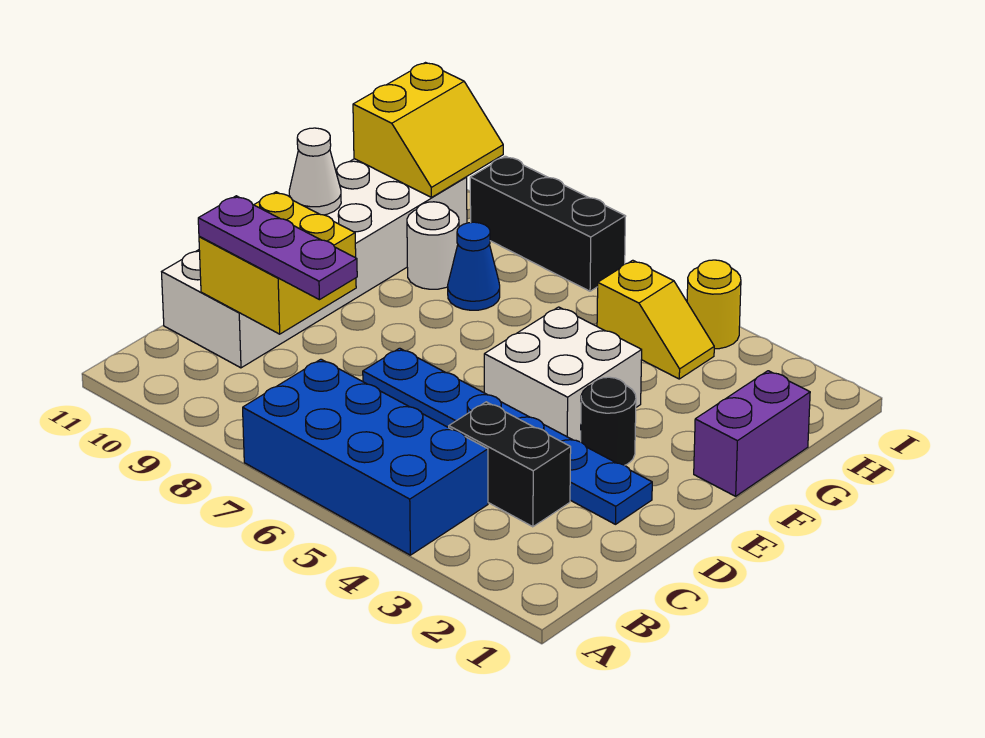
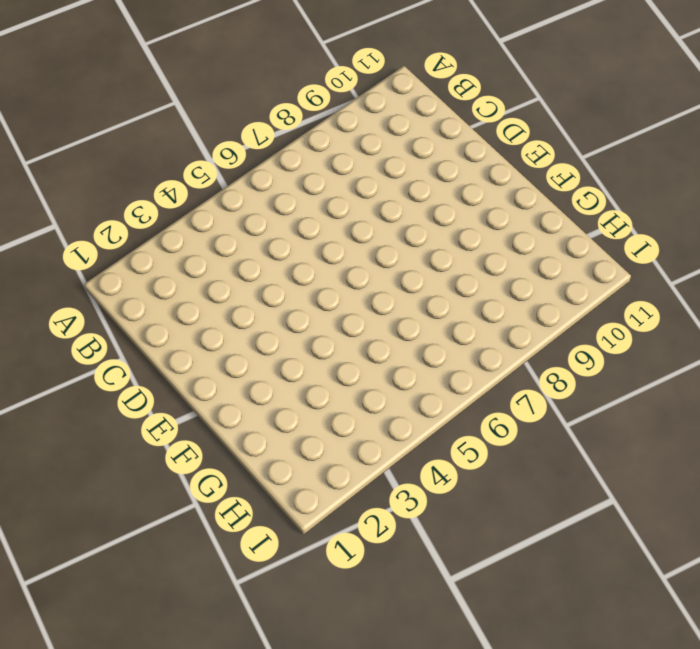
none -> blue brick A4:B7 level 1
none -> black brick C3:C4 level 1
none -> white brick C10:H11 level 1

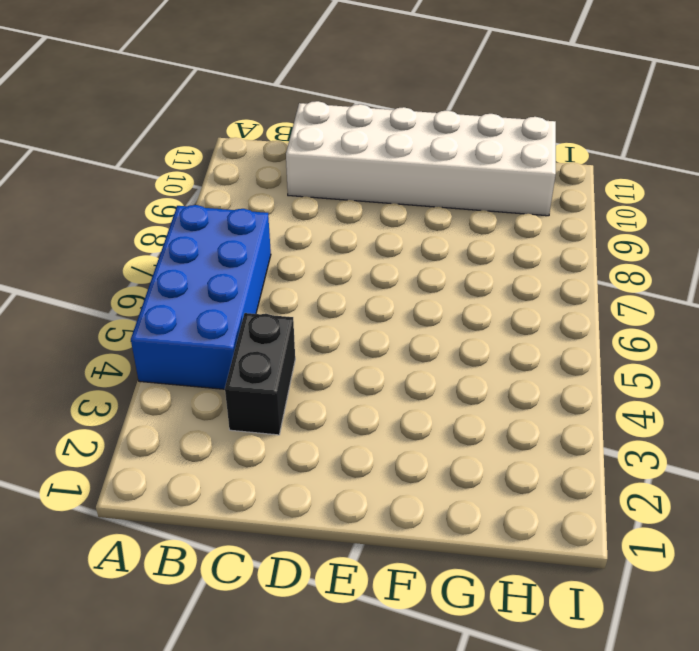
none -> blue plate D2:D7 level 1
none -> black round brick E3 level 1
none -> white brick E4:F5 level 1

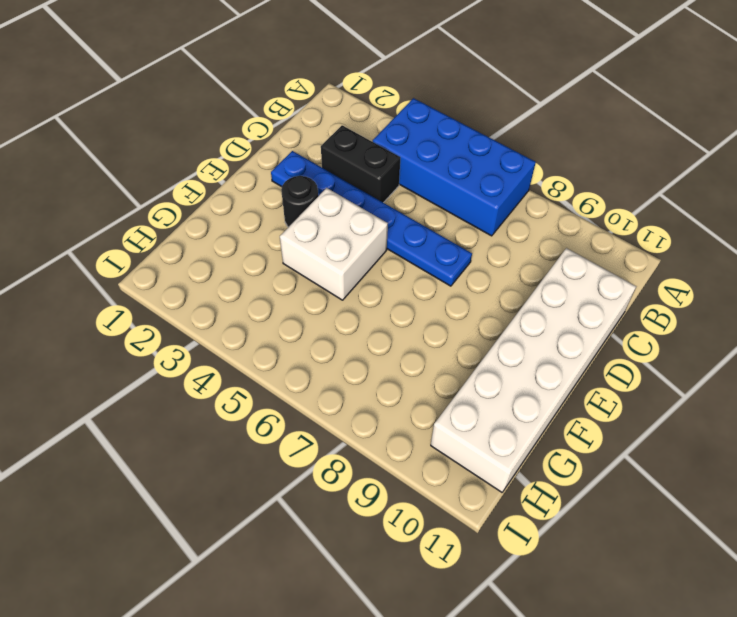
none -> purple brick F1:G1 level 1
none -> blue cone G8 level 1
none -> white round brick G9 level 1

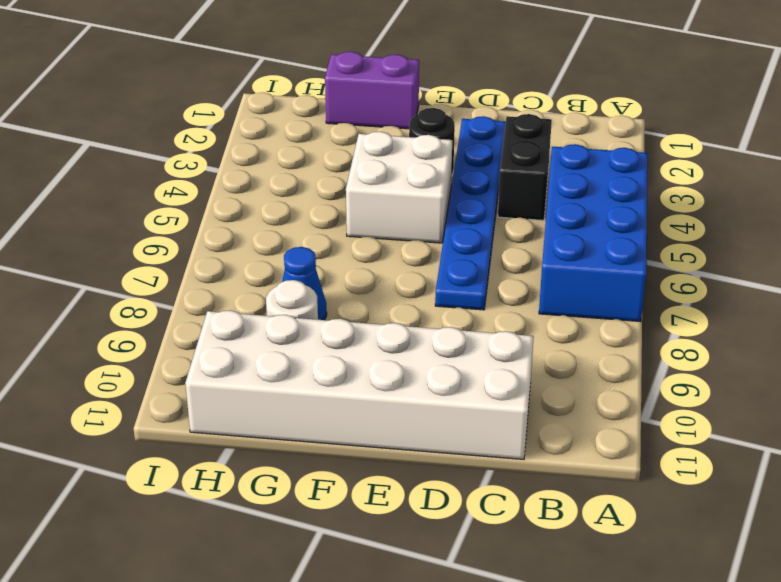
none -> yellow slope H4:H5 level 1 top 5
none -> yellow round brick I4 level 1
none -> black brick I7:I9 level 1

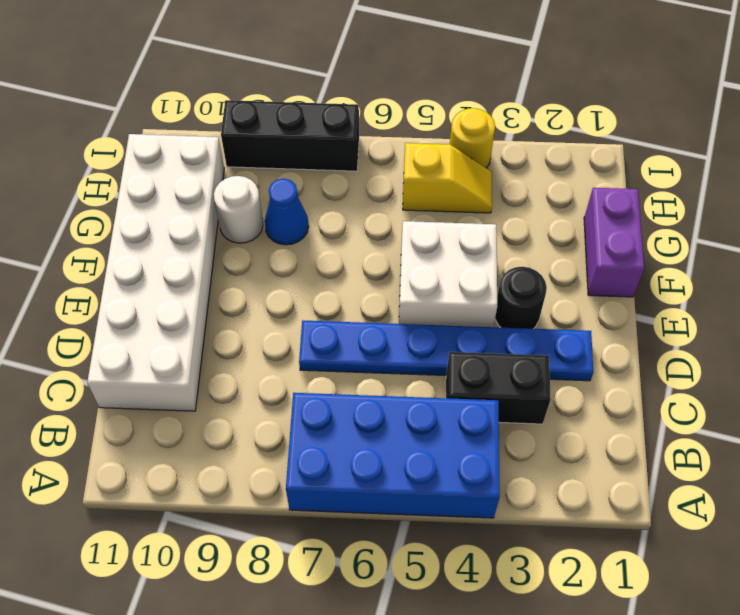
none -> yellow brick C9:D10 level 2
none -> white cone F11 level 2
none -> yellow slope H10:I11 level 2 top 11

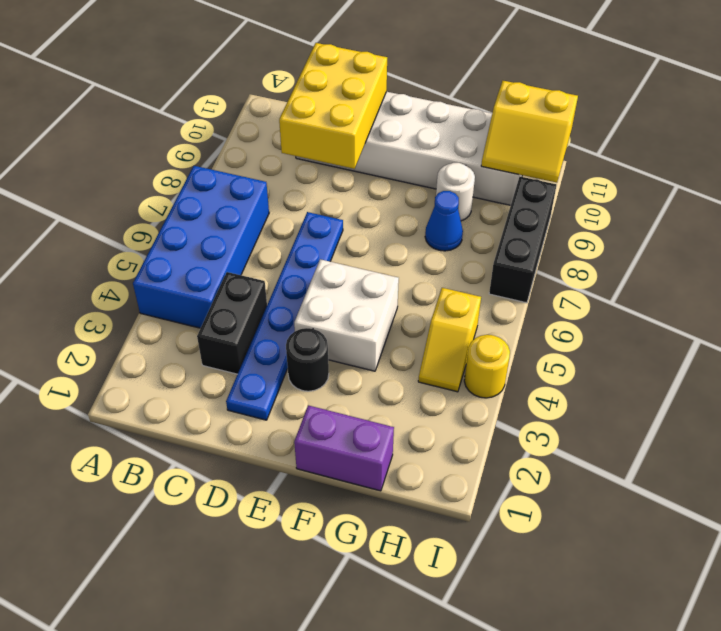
yellow brick C9:D11 level 2 -> yellow brick C9:D10 level 2
none -> white cone F11 level 2
none -> purple plate C8:C10 level 3

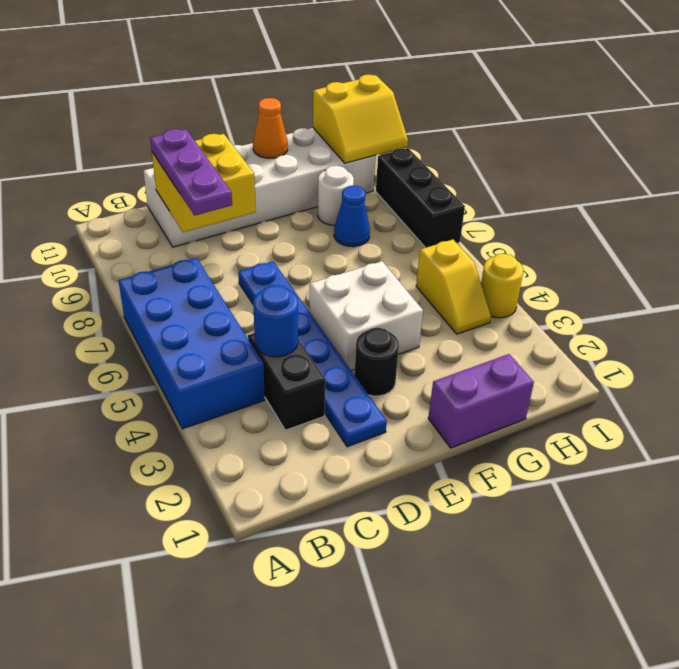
blue round brick C4 level 2 -> none
orange cone F11 level 2 -> white cone F11 level 2

